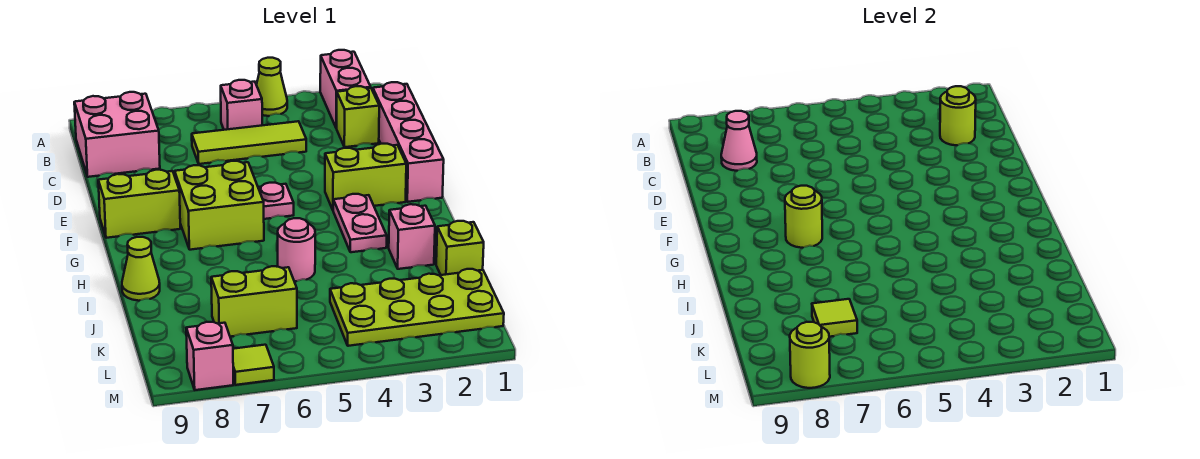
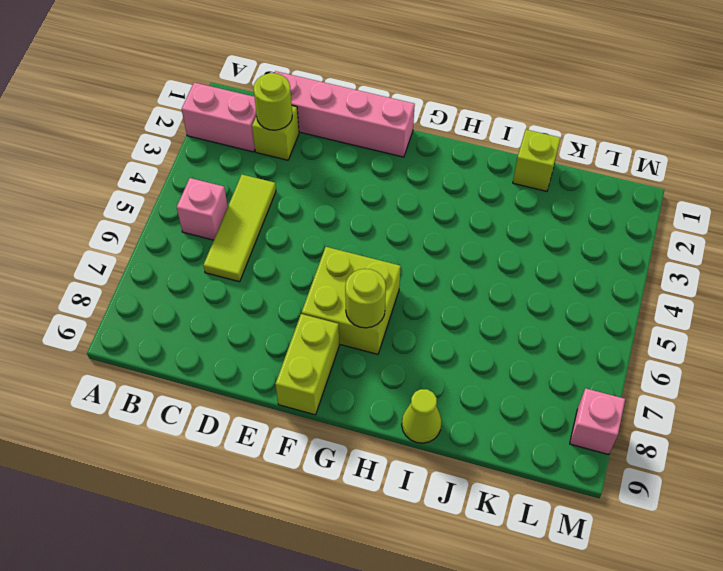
none -> lime cone A4 level 1
none -> pink brick B8:C9 level 1
none -> lime brick F2:F3 level 1

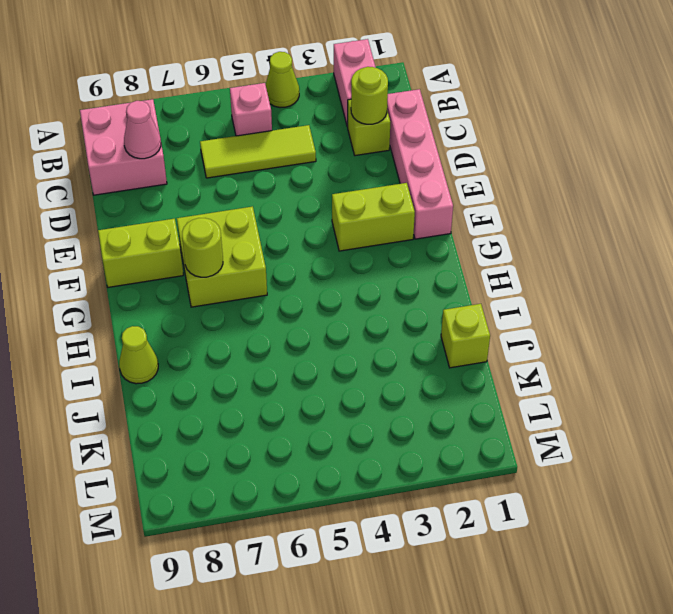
none -> pink plate F5 level 1
none -> pink plate G3:H3 level 1
none -> pink brick I2 level 1

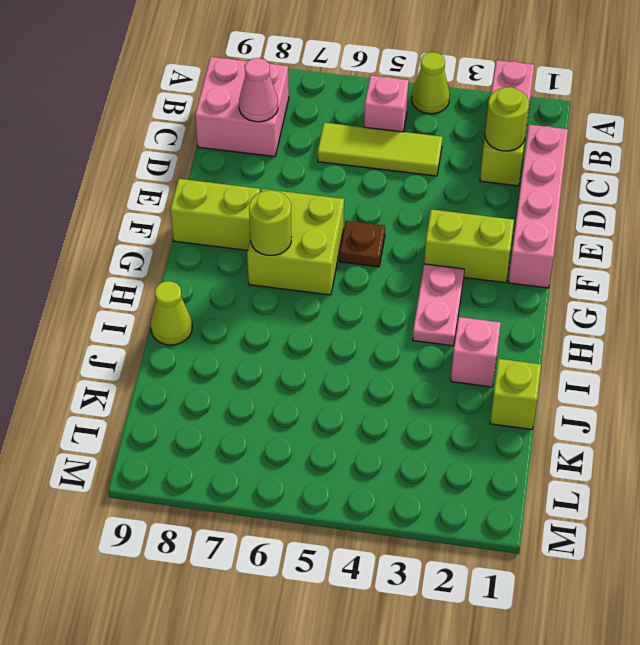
brown plate F5 level 1 -> pink plate F5 level 1
none -> pink round brick I5 level 1
none -> lime plate K1:L4 level 1
none -> lime brick K6:K7 level 1

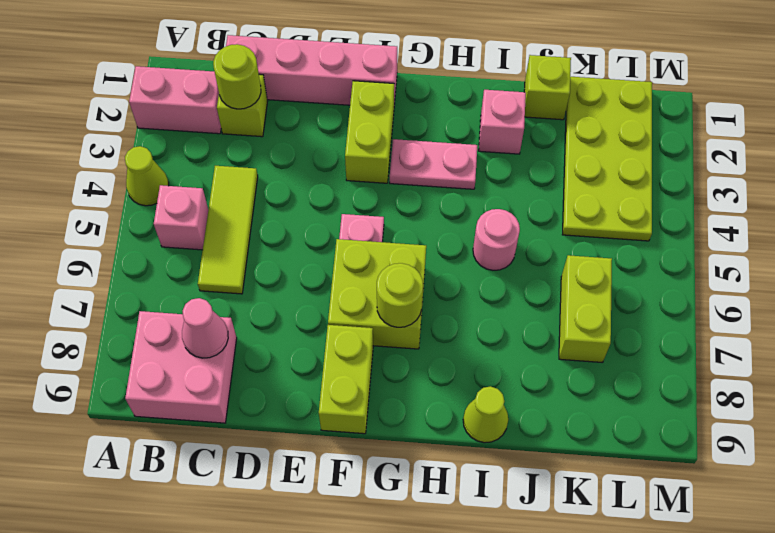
none -> lime tile M7 level 1
none -> pink brick M8 level 1
none -> lime tile K7 level 2

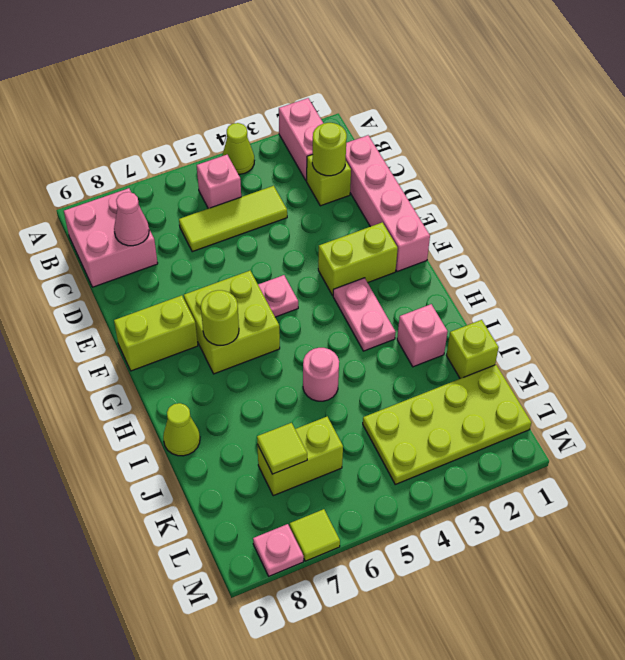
pink plate M8 level 1 -> pink brick M8 level 1
none -> lime round brick M8 level 2

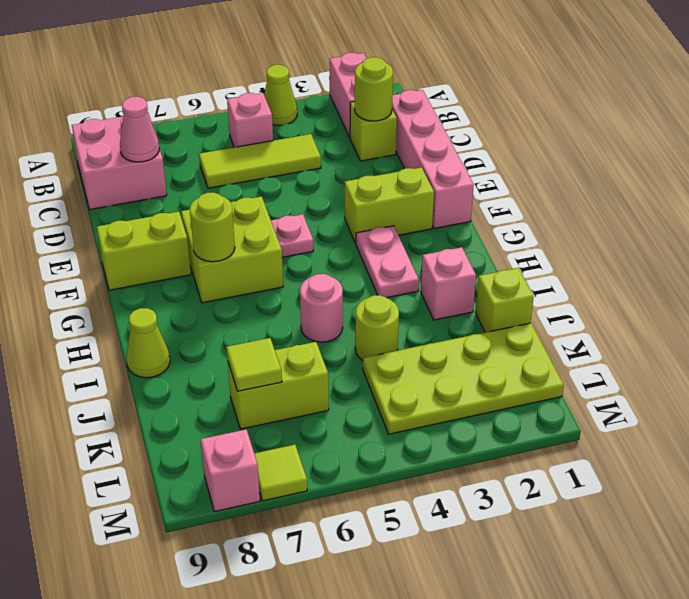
lime round brick J4 level 1 -> lime round brick M8 level 2

